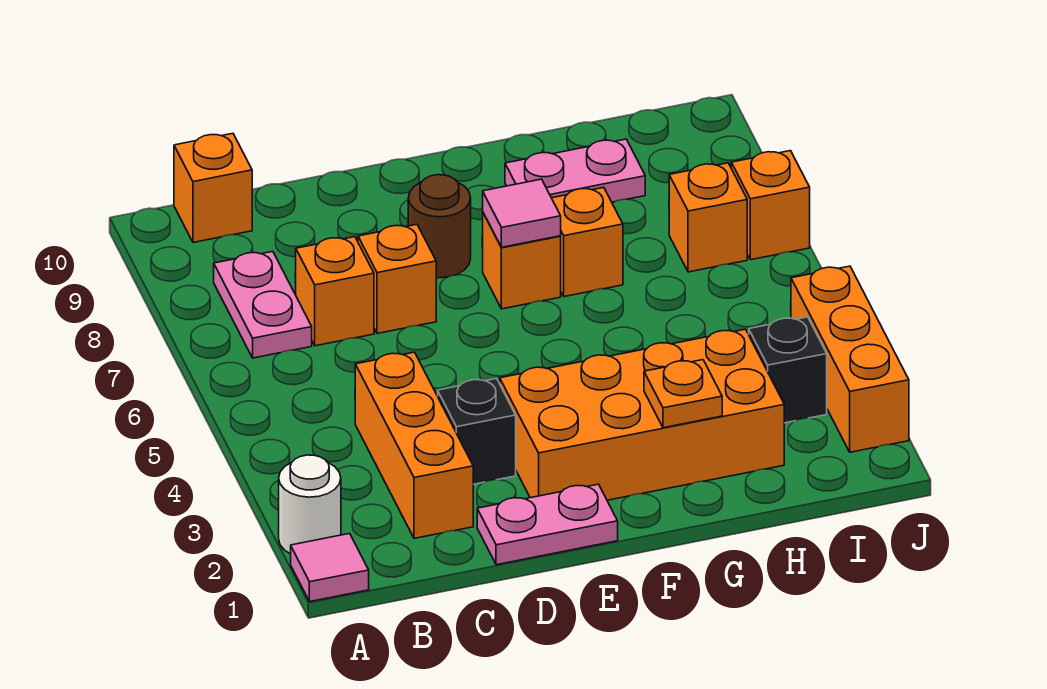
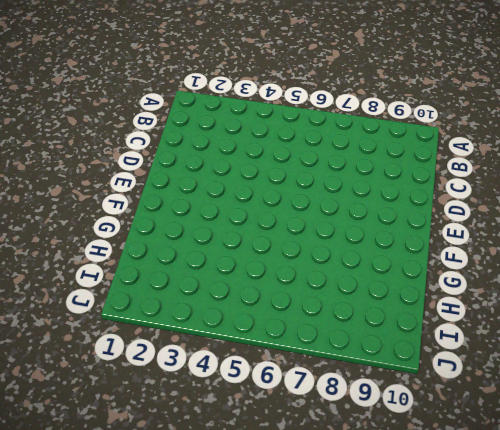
none -> pink tile A1 level 1
none -> white round brick A2 level 1
none -> pink plate B7:B8 level 1

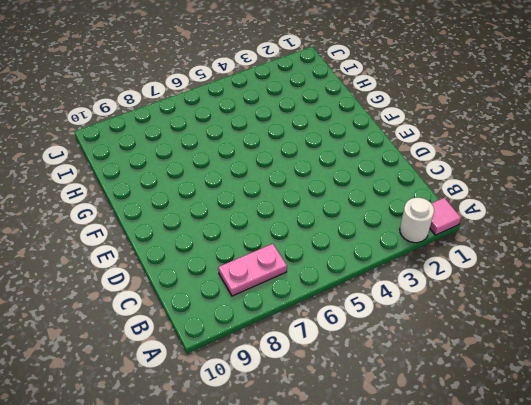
none -> orange brick B10 level 1
none -> orange brick C2:C4 level 1
none -> orange brick C7 level 1

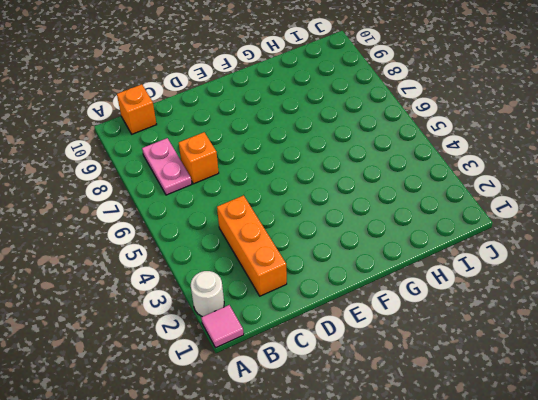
none -> pink plate D1:E1 level 1
none -> black brick D3 level 1
none -> orange brick D7 level 1

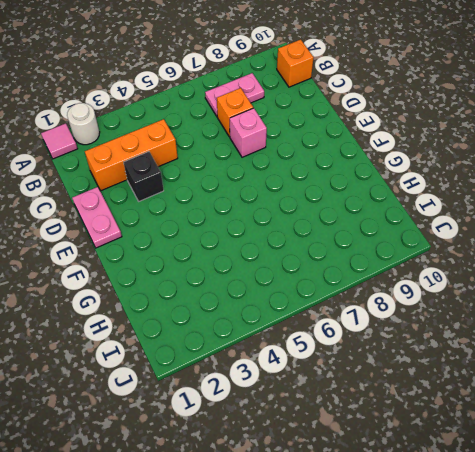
pink brick D7 level 1 -> orange brick D7 level 1
none -> orange brick E2:H3 level 1
none -> brown round brick E8 level 1
none -> orange brick F7 level 1

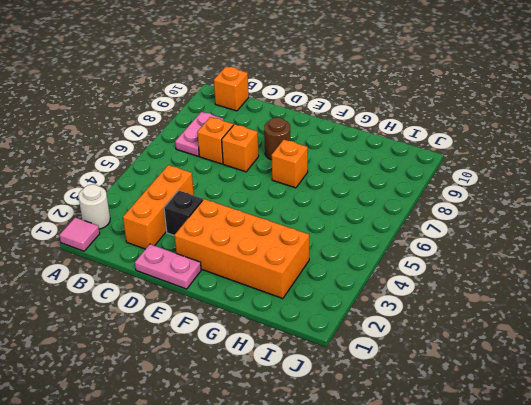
none -> orange brick G7 level 1
none -> pink plate G9:H9 level 1
none -> black brick I3 level 1

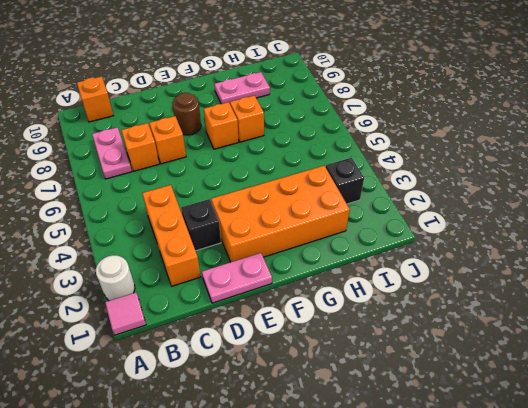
none -> orange brick I7 level 1
none -> orange brick J2:J4 level 1
none -> orange brick J7 level 1

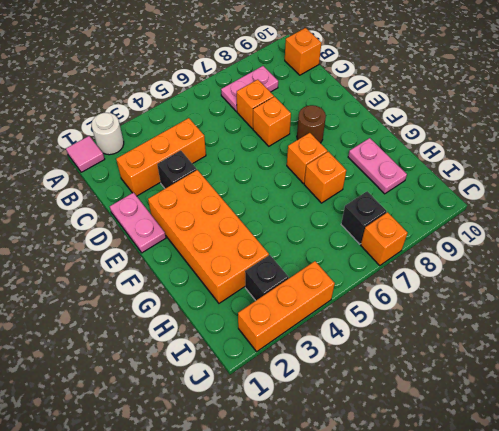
black brick I7 level 1 -> orange brick I7 level 1
none -> pink tile F7 level 2
none -> orange plate G2 level 2

